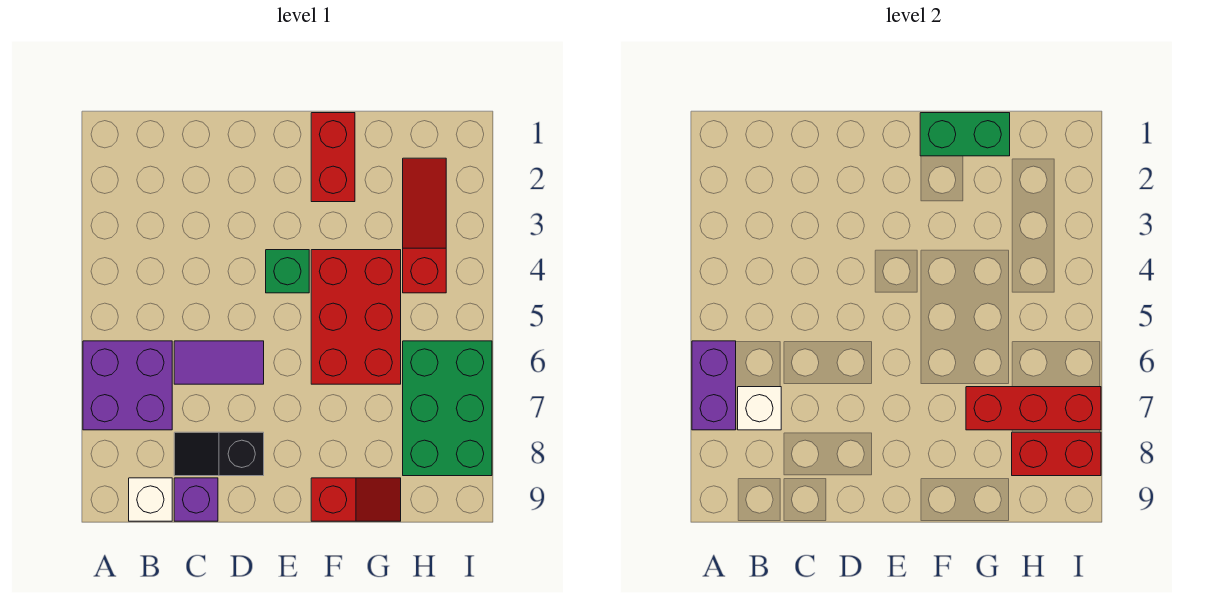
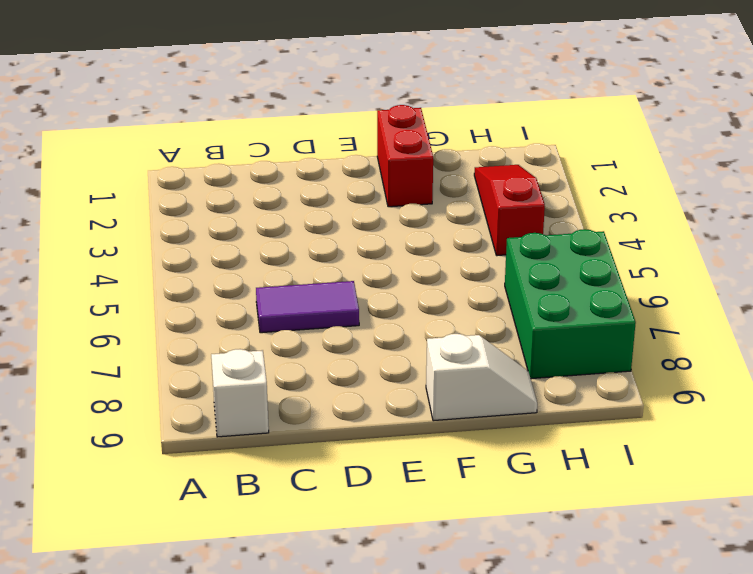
white slope F9:G9 level 1 top F -> red slope F9:G9 level 1 top F
none -> purple brick A6:B7 level 1
none -> black slope C8:D8 level 1 top D
none -> purple brick C9 level 1

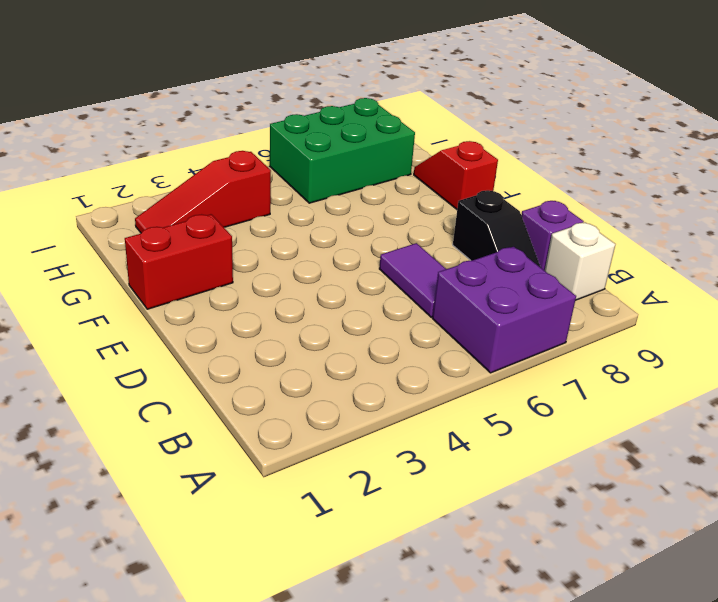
none -> green brick E4 level 1
none -> red brick F4:G6 level 1
none -> purple brick A6:A7 level 2

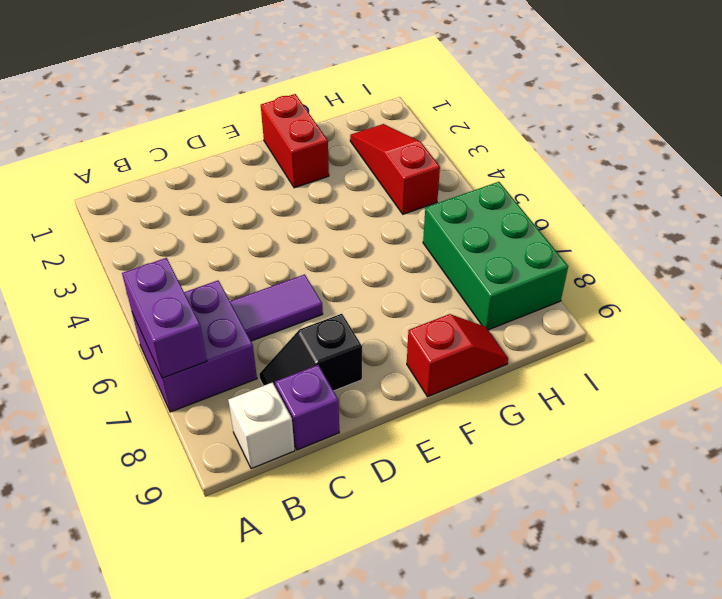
none -> green brick E4 level 1
none -> red brick F4:G6 level 1
none -> white brick B7 level 2

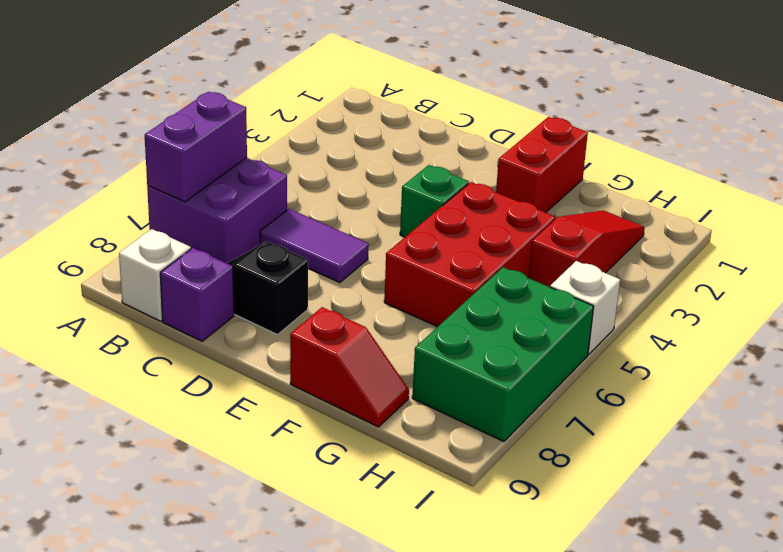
white brick I5 level 1 -> white brick B7 level 2
none -> green brick F1:G1 level 2
none -> red brick G7:I7 level 2
none -> red brick H8:I8 level 2

